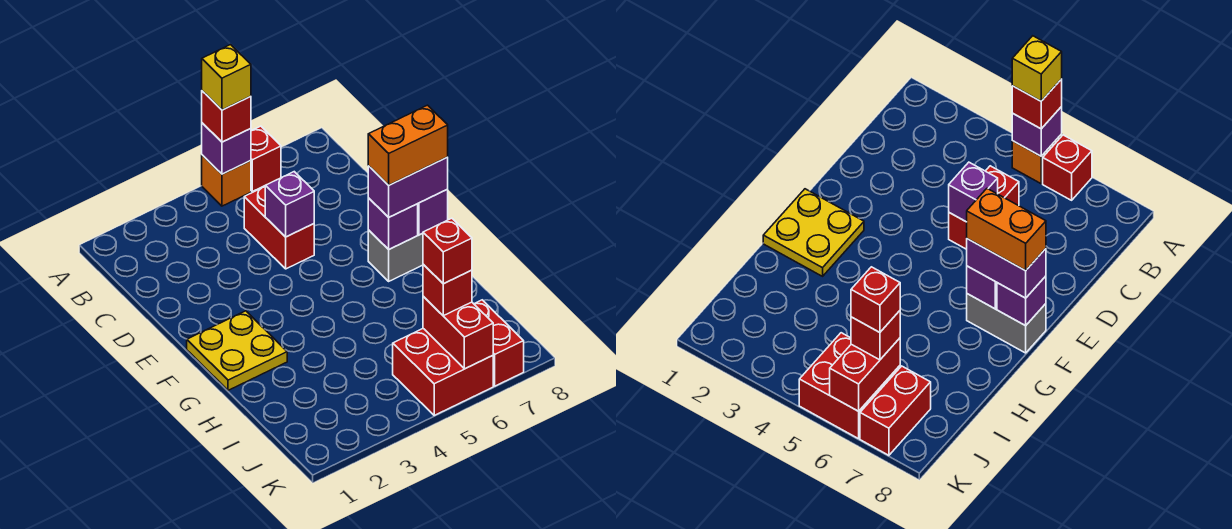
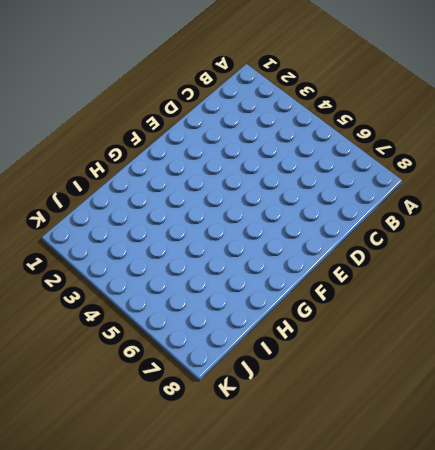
none -> orange brick A5 level 1
none -> red brick A6 level 1
none -> red brick C5:D5 level 1

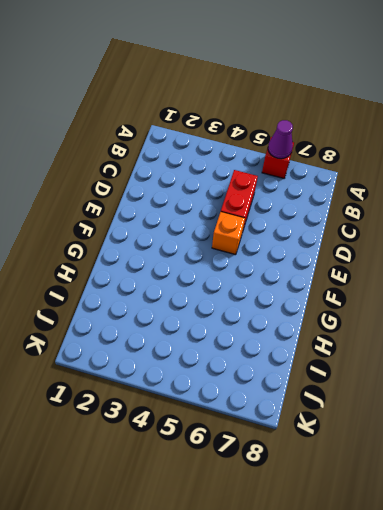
purple cone A6 level 2 -> none
orange brick E5 level 1 -> orange brick A5 level 1
none -> yellow plate F1:G2 level 1
none -> grey brick F7:F8 level 1
none -> red brick J5:K6 level 1

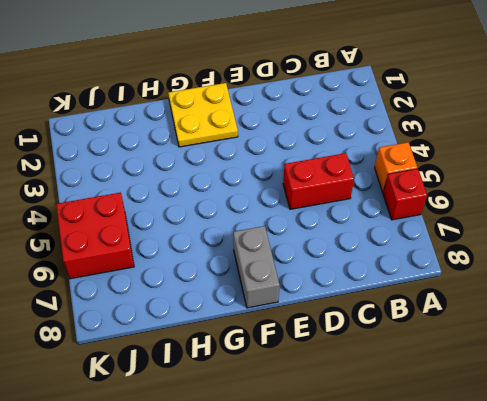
none -> red brick J7:K7 level 1
none -> purple brick A5 level 2
none -> purple brick D5 level 2

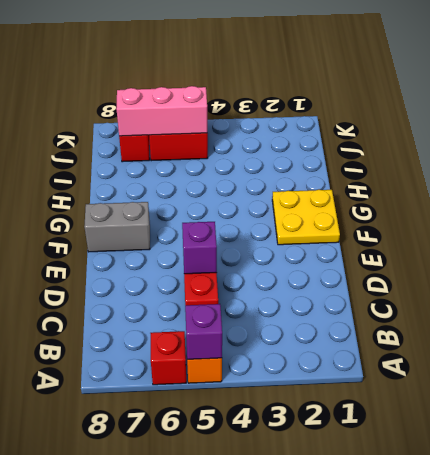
pink brick J5:J7 level 2 -> red brick J6:K6 level 2
none -> purple brick F7 level 2
none -> purple brick F8 level 2
none -> red brick A5 level 3

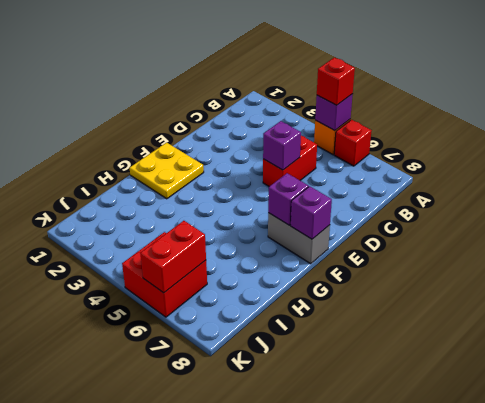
none -> red brick J7:K7 level 1
none -> purple brick F7:F8 level 3
none -> red brick J6 level 3

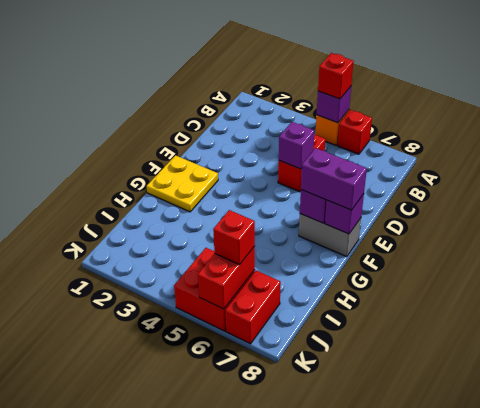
none -> yellow brick A5 level 4
none -> orange brick F7:F8 level 4
none -> red brick J6 level 4

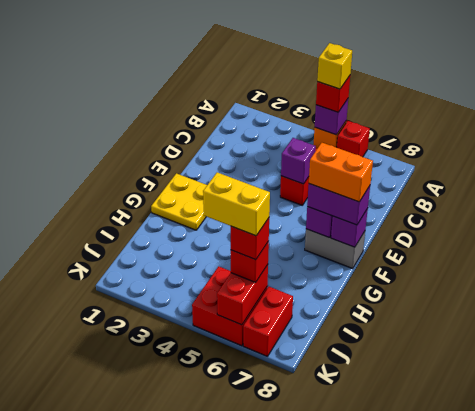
yellow brick J5:J6 level 5 -> none

